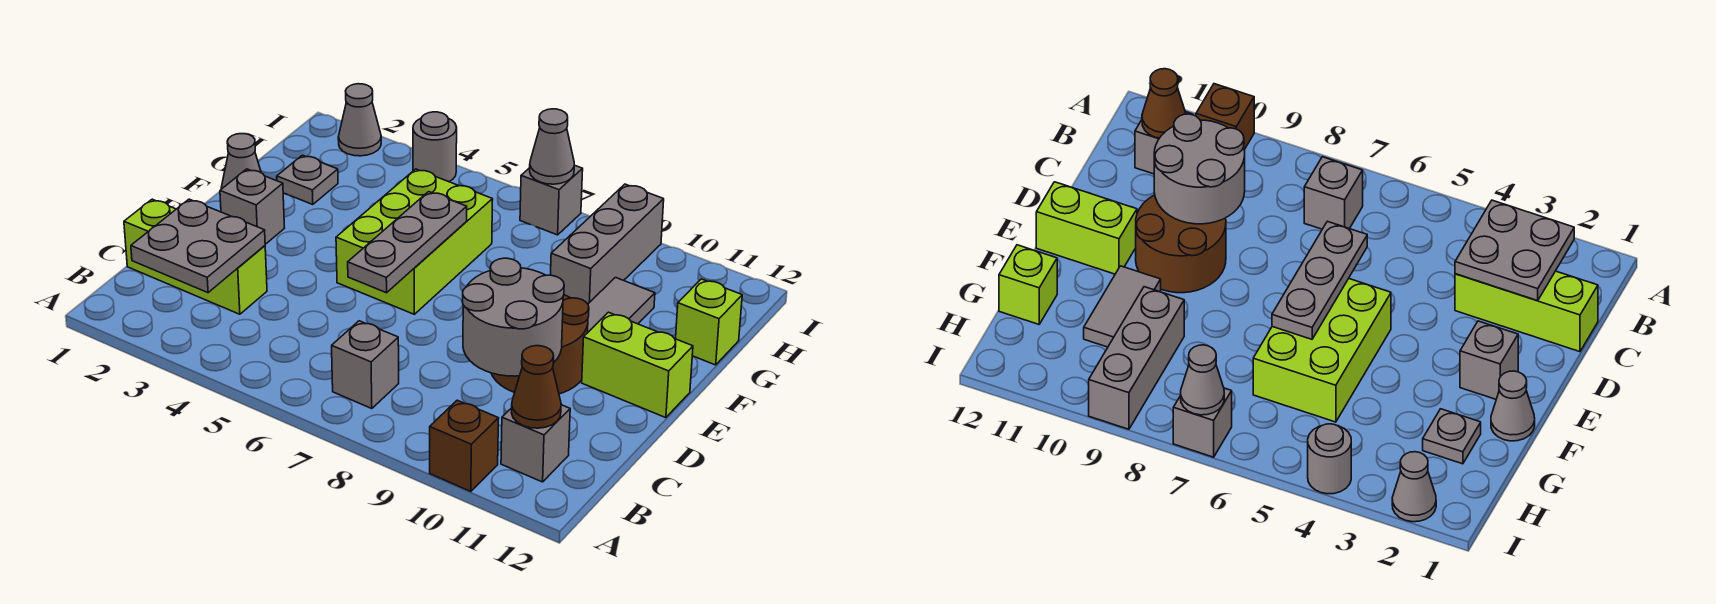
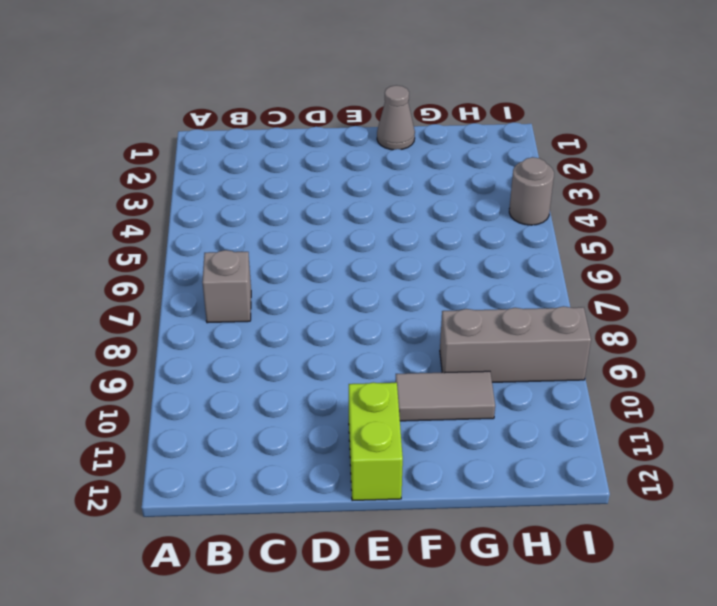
none -> brown brick A10 level 1
none -> grey brick B11 level 1
none -> lime brick C1:C3 level 1

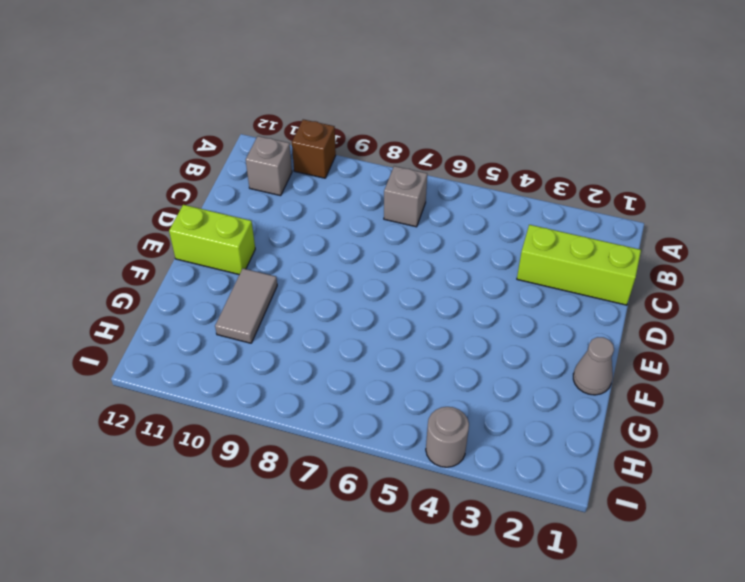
none -> brown round brick D9:E10 level 1
none -> grey brick E2 level 1
none -> lime brick E5:G6 level 1

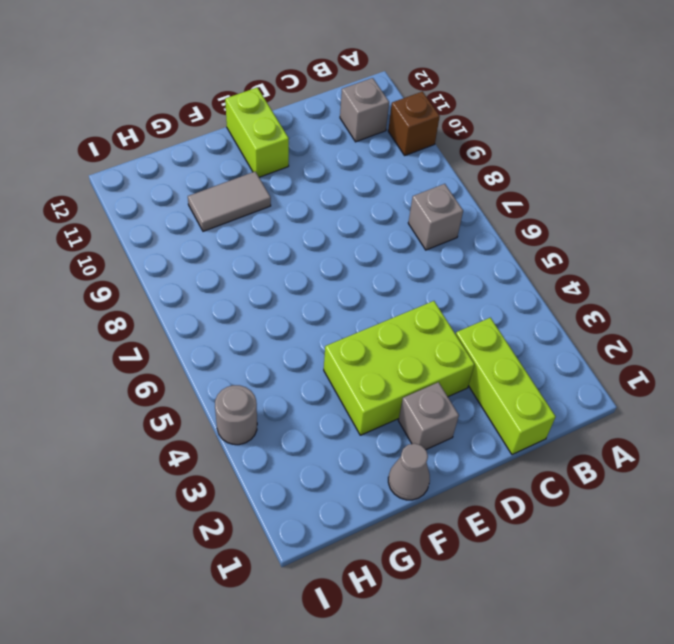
lime brick D3:F4 level 1 -> lime brick E5:G6 level 1
none -> brown round brick D9:E10 level 1
none -> grey plate G2 level 1
none -> grey brick G9:I9 level 1

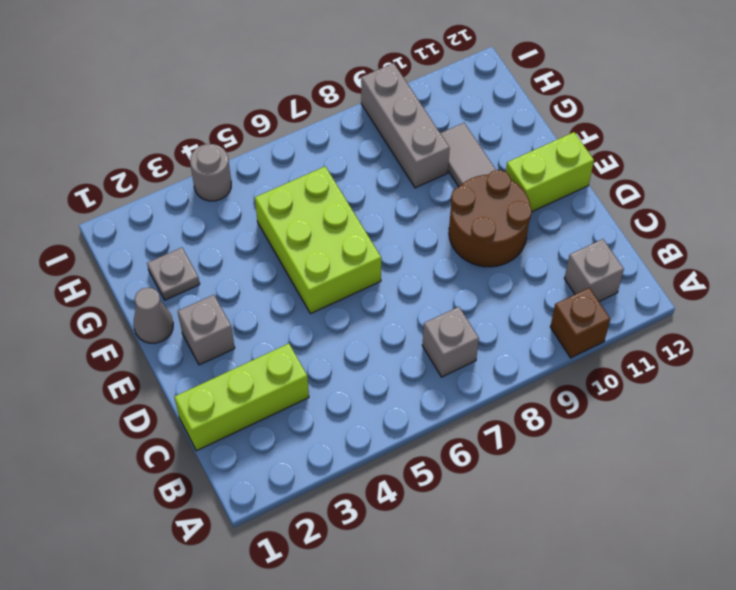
none -> lime brick G12 level 1
none -> grey cone I2 level 1
none -> grey brick I7 level 1

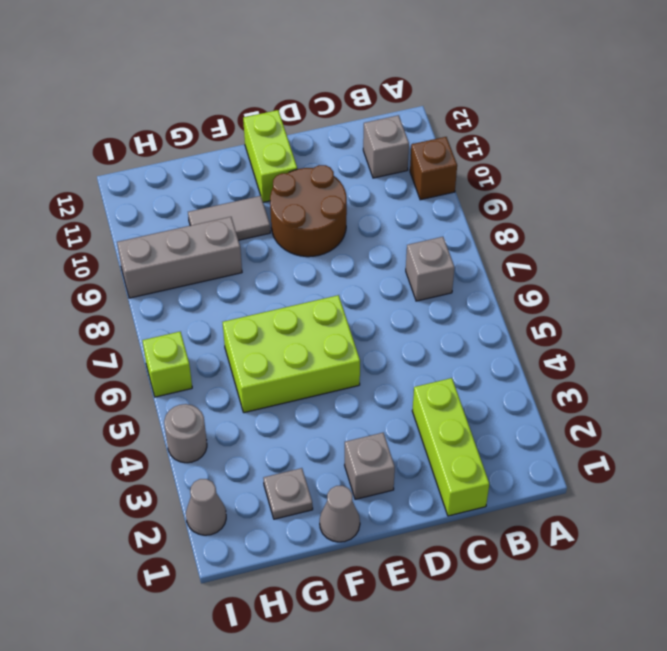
lime brick I6 level 1 -> lime brick G12 level 1
none -> grey brick I7 level 1
none -> grey plate B2:C3 level 2
none -> brown cone B11 level 2

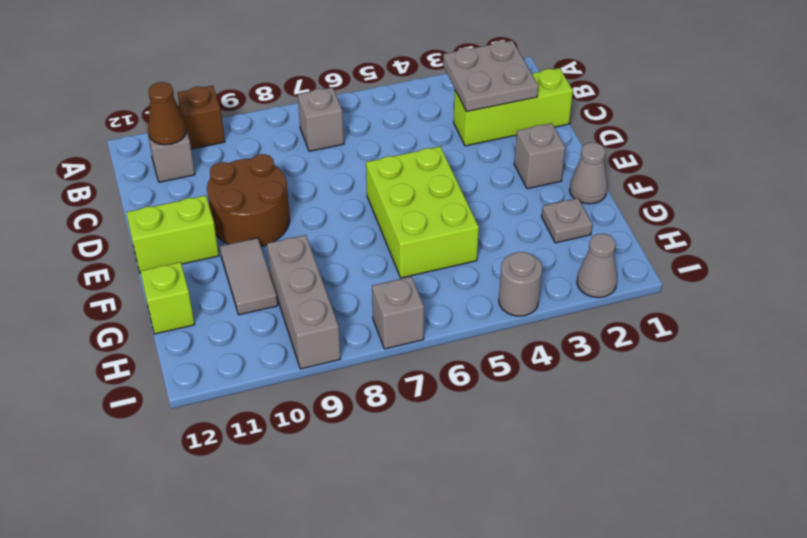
none -> grey round brick C9:D10 level 2
none -> grey plate D6:F6 level 2
none -> grey cone I7 level 2

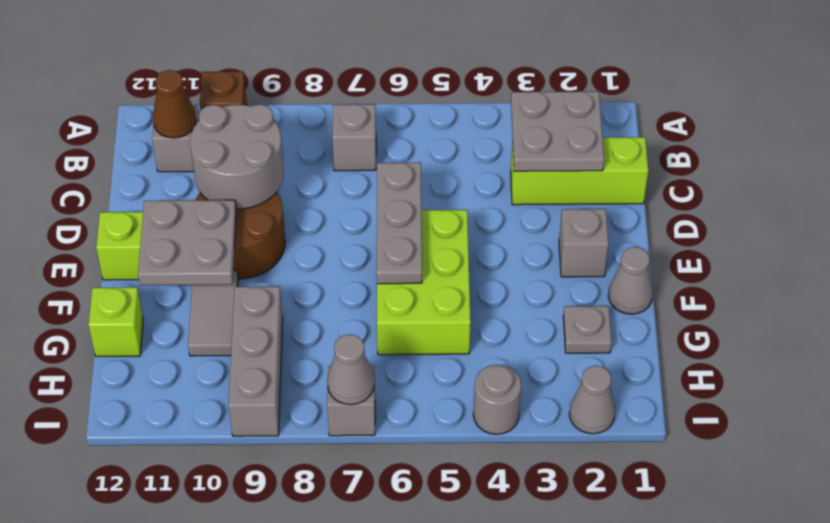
grey plate E10:F11 level 2 -> none

